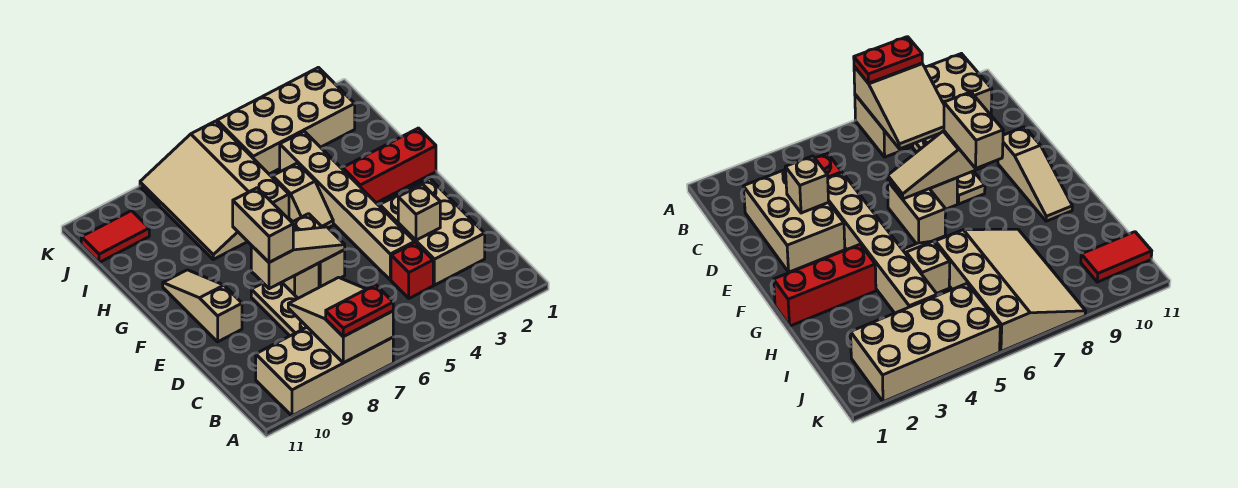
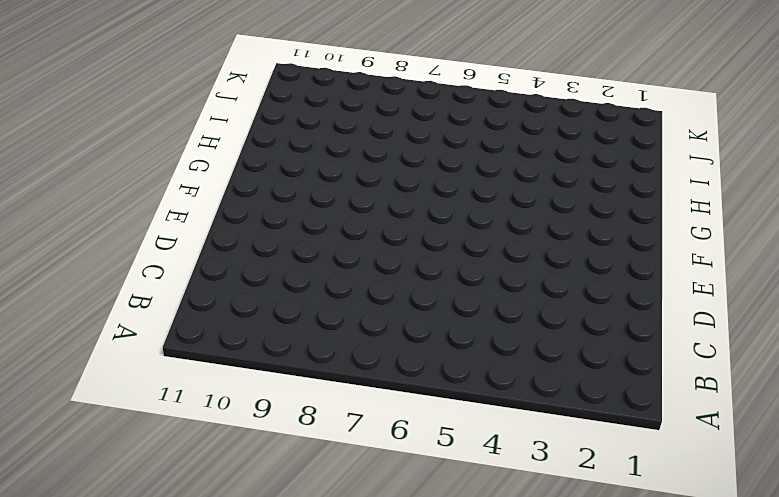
none -> tan brick A7:B10 level 1
none -> tan brick C2:E3 level 1
none -> red brick C4 level 1

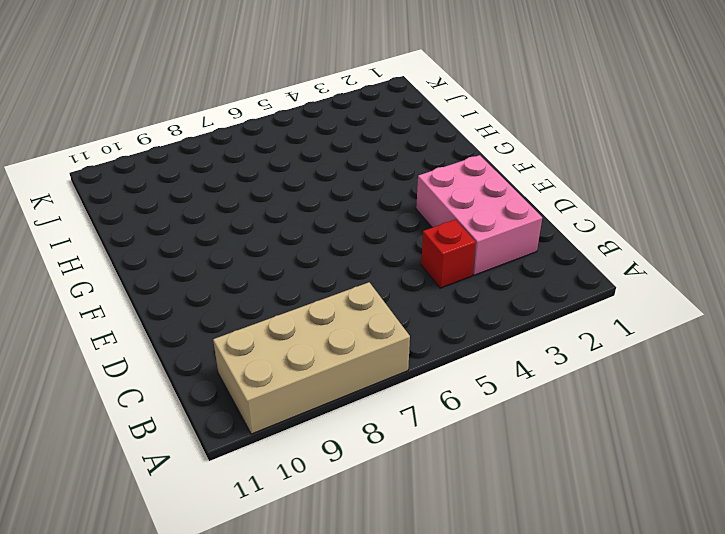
pink brick C2:E3 level 1 -> tan brick C2:E3 level 1
none -> tan plate C8:E8 level 1
none -> tan brick D4:I4 level 1
none -> tan brick E6:F6 level 1

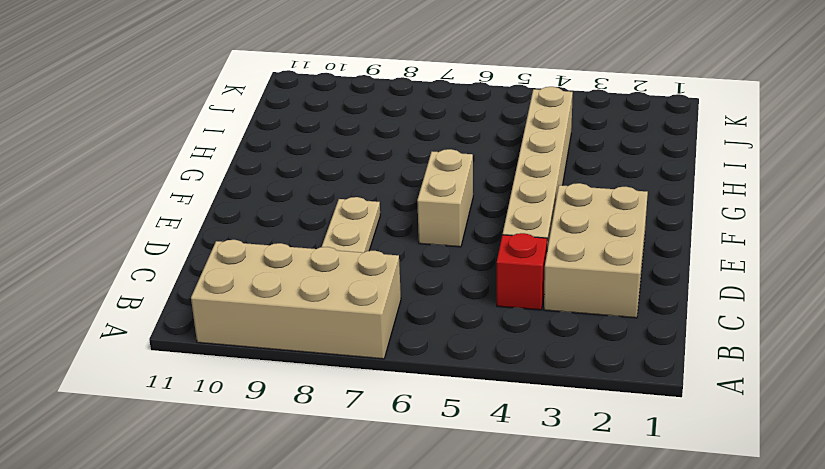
none -> tan brick E7 level 1
none -> tan slope E10:G10 level 1 top E
none -> red brick G1:G3 level 1

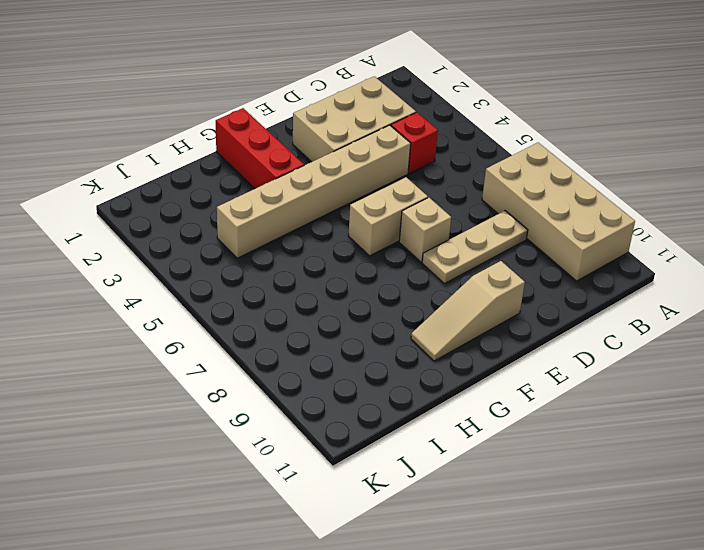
none -> tan slope G5:H5 level 1 top H
none -> tan slope H6:K8 level 1 top 6
none -> tan brick J2:K5 level 1

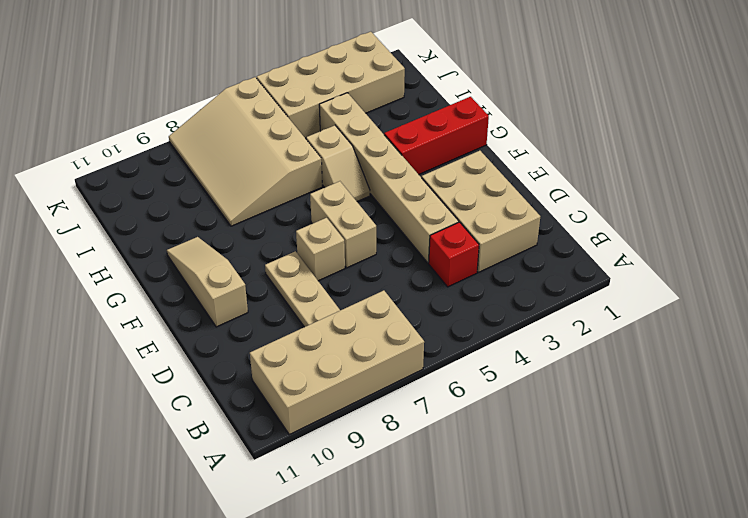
none -> red tile J10:J11 level 1
none -> tan slope A7:C8 level 2 top A
none -> tan brick D3 level 2

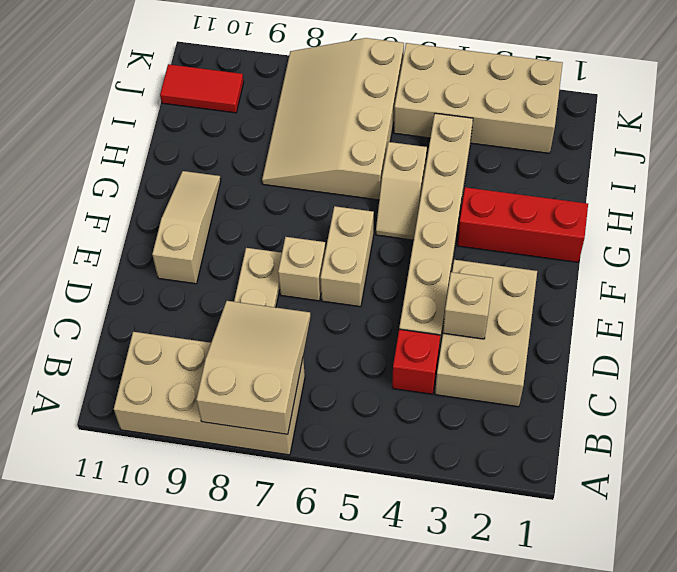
none -> tan slope E6:E8 level 2 top 8
none -> red plate A7:A8 level 3
none -> tan brick E8:F8 level 3

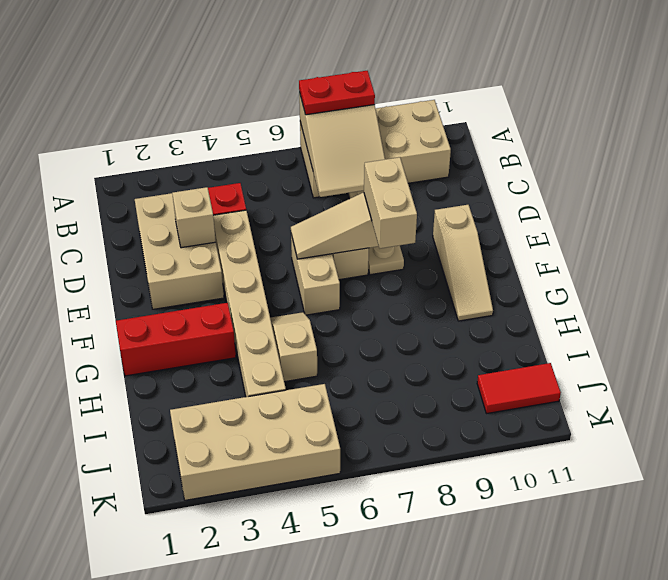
none -> tan slope H6:K8 level 1 top 6

